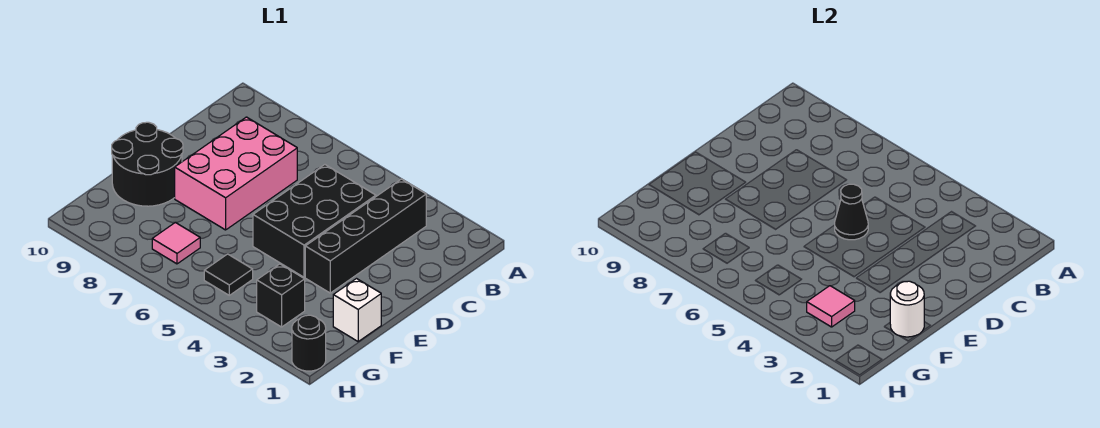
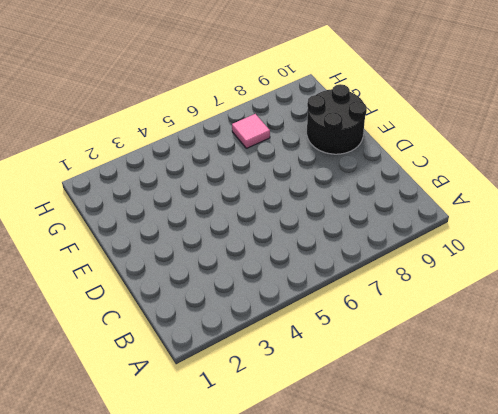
none -> black brick B3:E3 level 1
none -> black brick C4:E5 level 1
none -> pink brick C7:E8 level 1

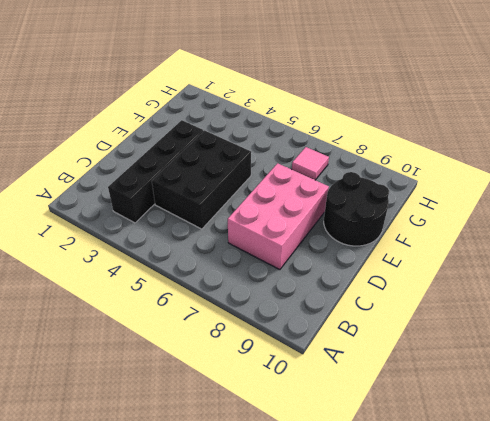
none -> white brick F1 level 1
none -> black brick G3 level 1
none -> black tile G5 level 1

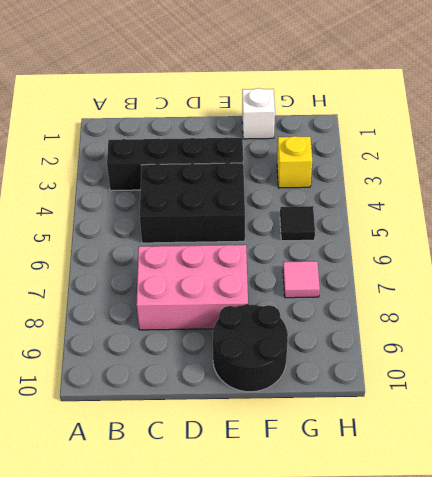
yellow brick G3 level 1 -> black brick G3 level 1
none -> black round brick H1 level 1
none -> black cone D5 level 2
none -> white round brick F1 level 2

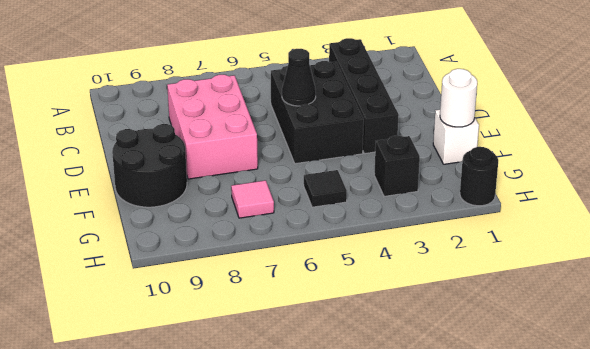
none -> pink tile G3 level 2

